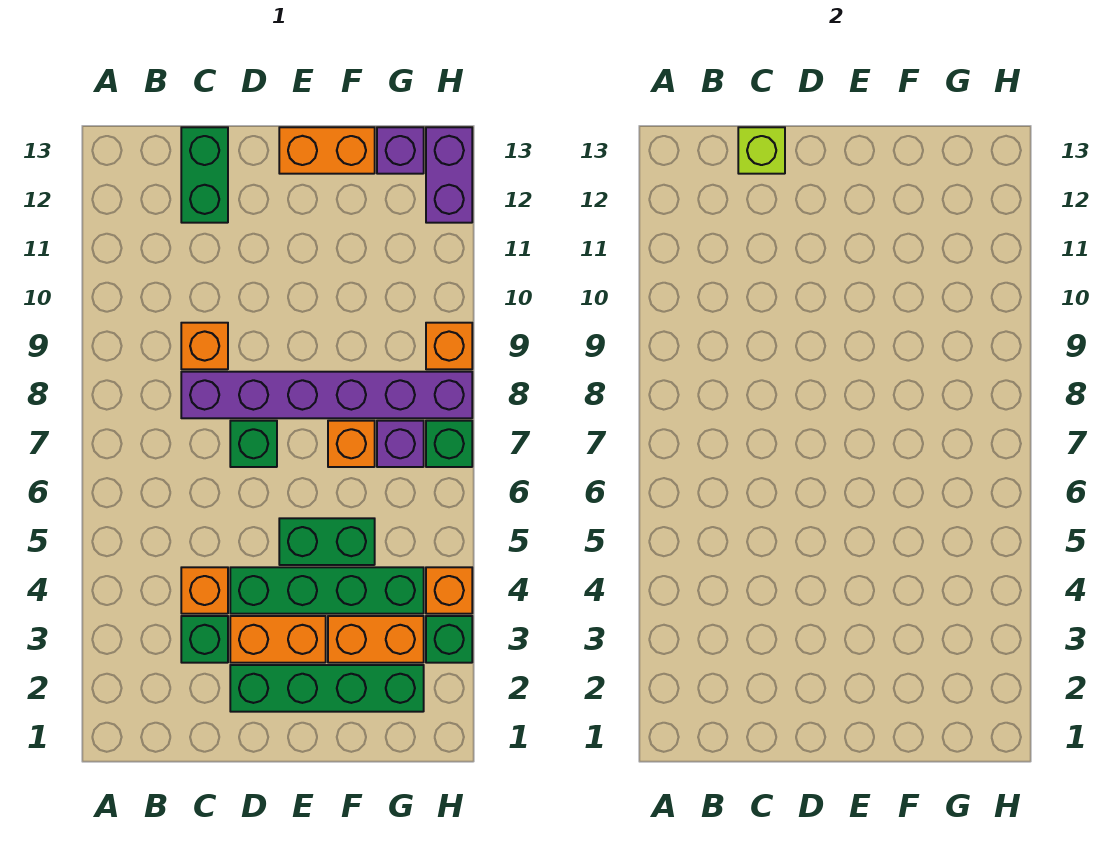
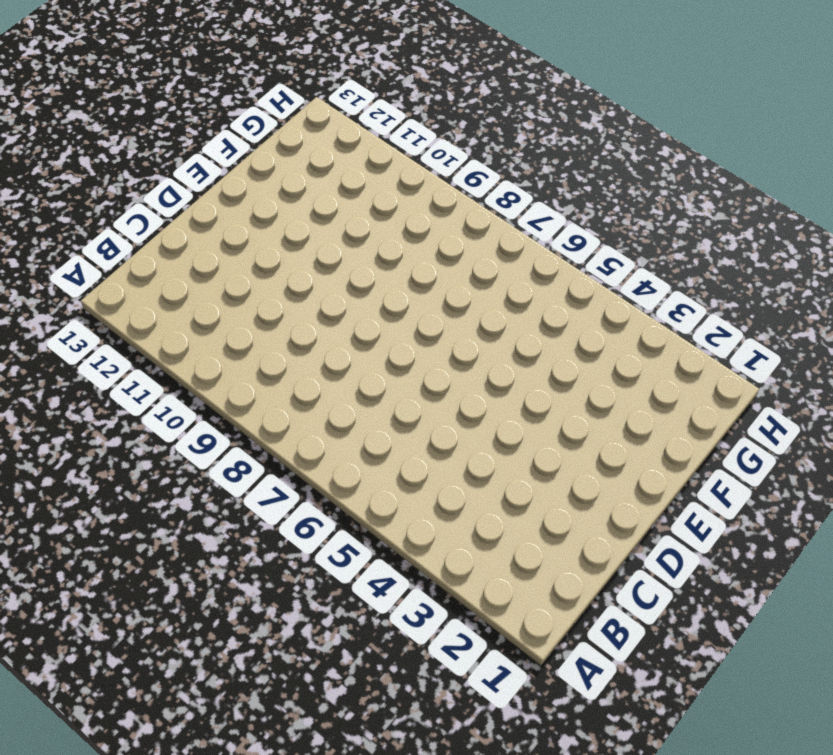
none -> green brick C3 level 1
none -> orange brick C4 level 1
none -> purple brick C8:H8 level 1

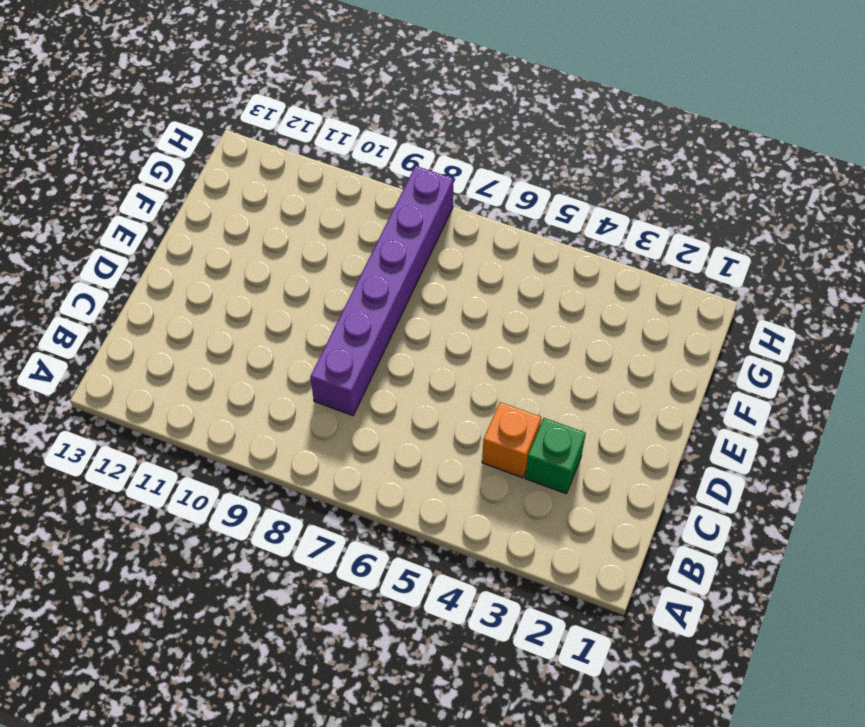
none -> orange brick C9 level 1
none -> green brick C12:C13 level 1
none -> green brick D2:G2 level 1

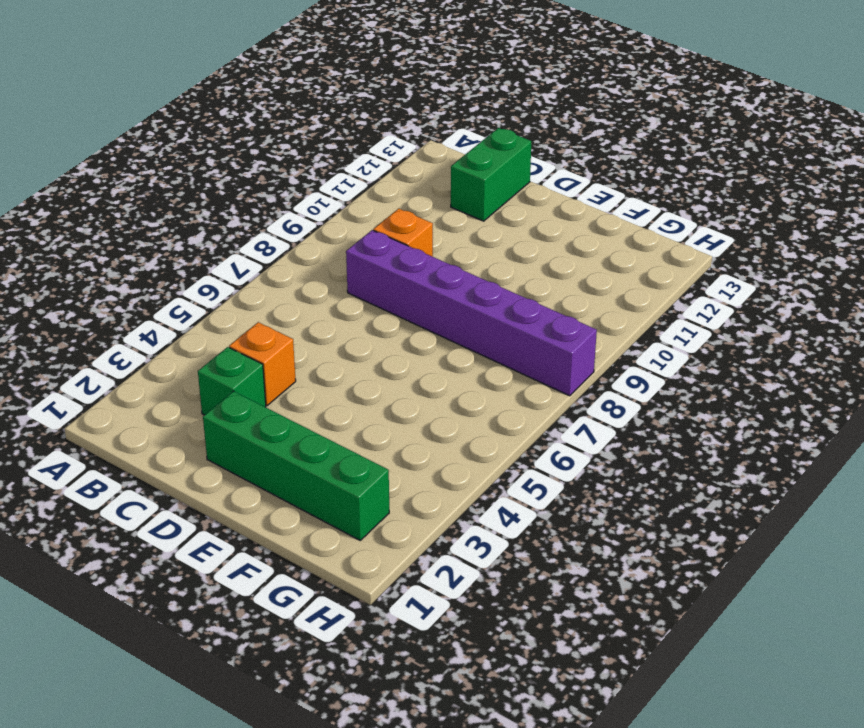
none -> orange brick D3:E3 level 1
none -> green brick D4:G4 level 1
none -> green brick D7 level 1

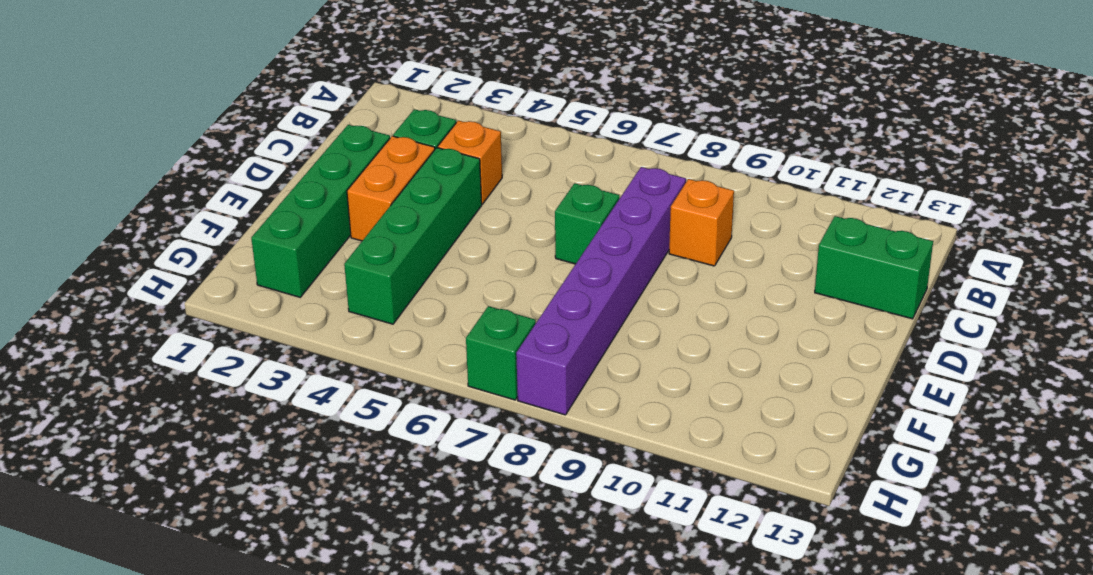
none -> green brick E5:F5 level 1
none -> orange brick E13:F13 level 1
none -> orange brick F3:G3 level 1

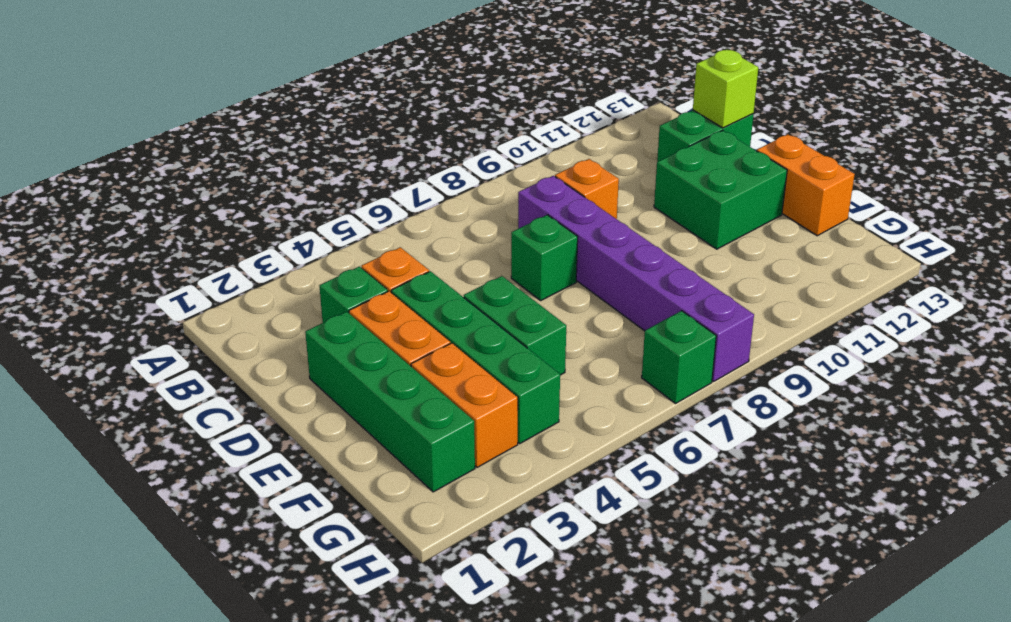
green brick D11:E12 level 1 -> none
none -> orange brick F7 level 1
none -> purple brick G7 level 1
none -> purple brick G13 level 1

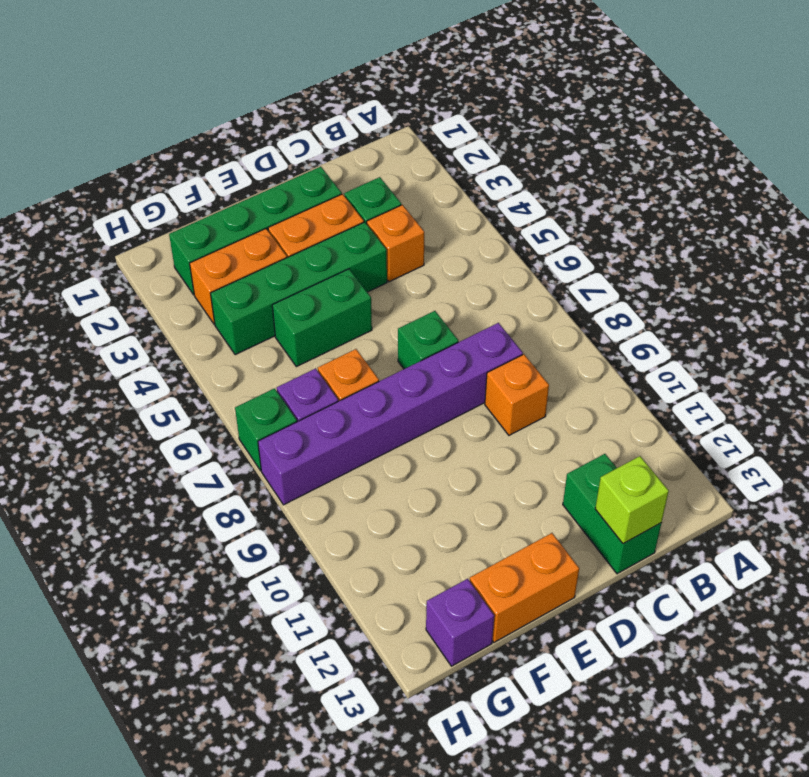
none -> green brick H3 level 1
none -> orange brick H4 level 1
none -> orange brick H9 level 1

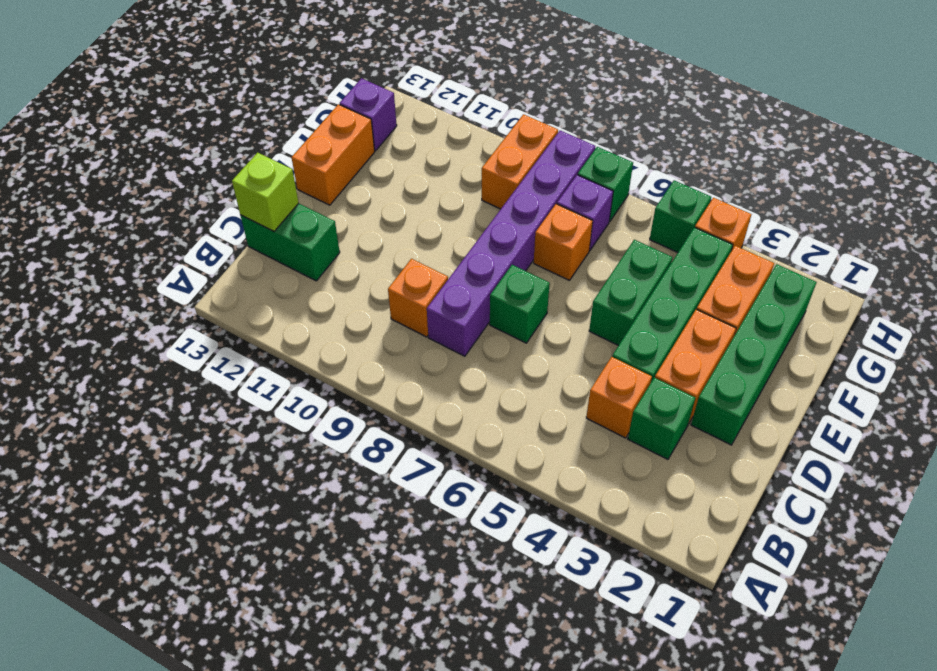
orange brick G9:H9 level 1 -> orange brick H9 level 1
green brick H5 level 1 -> green brick H3 level 1
none -> purple brick H12:H13 level 1

